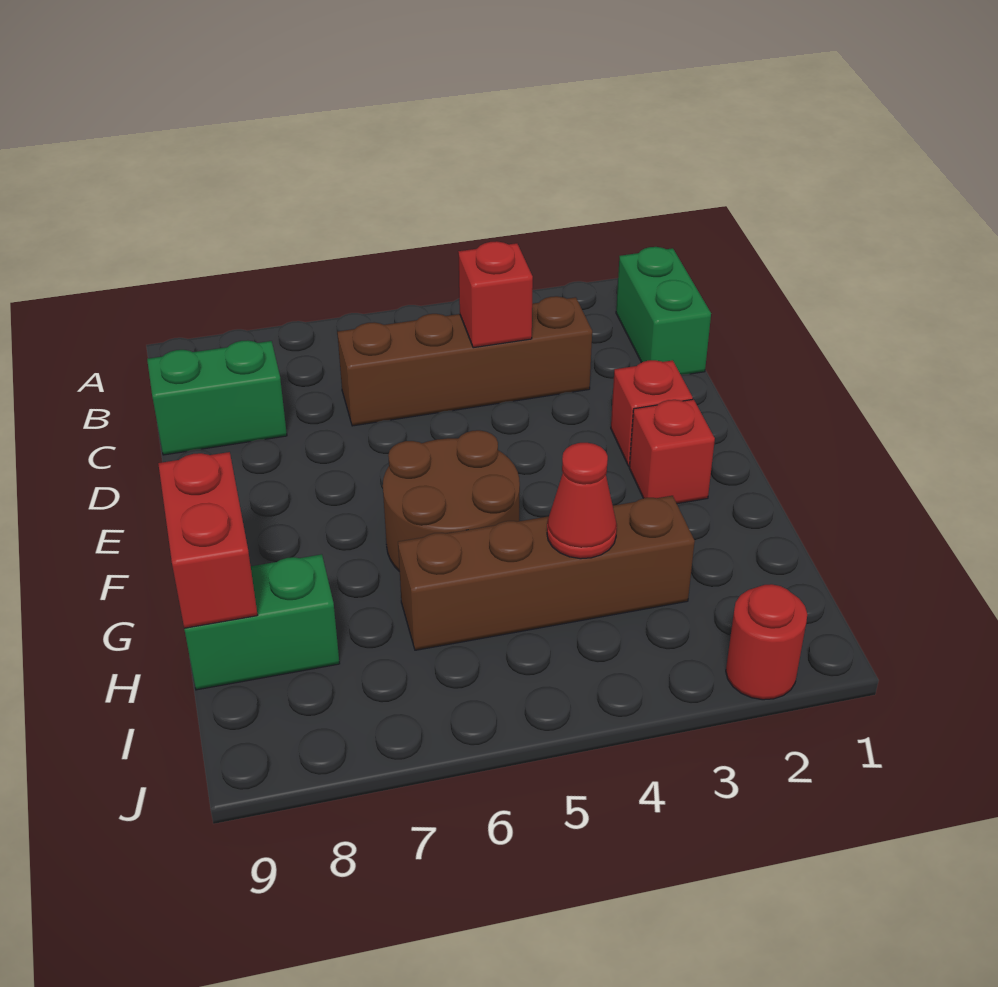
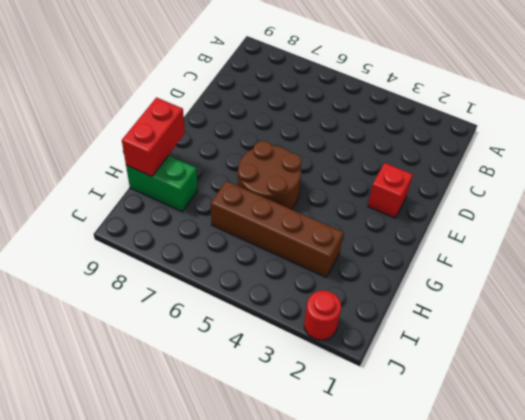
none -> green brick B1:C1 level 1
none -> brown brick C3:C6 level 1
none -> green brick C8:C9 level 1

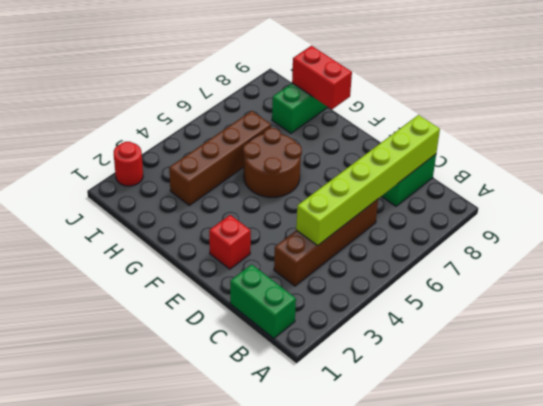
lime brick C4:C9 level 2 -> red brick C4 level 2
none -> red brick F2 level 1
none -> red cone H4 level 2

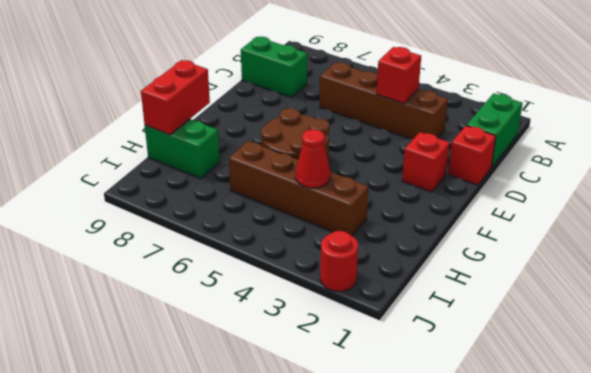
red brick D1 level 1 -> red brick F2 level 1

